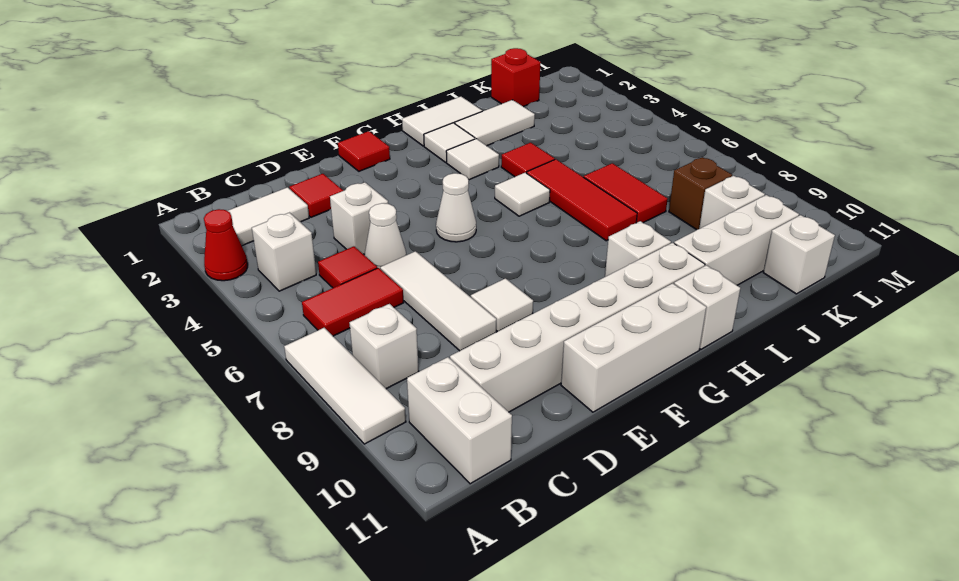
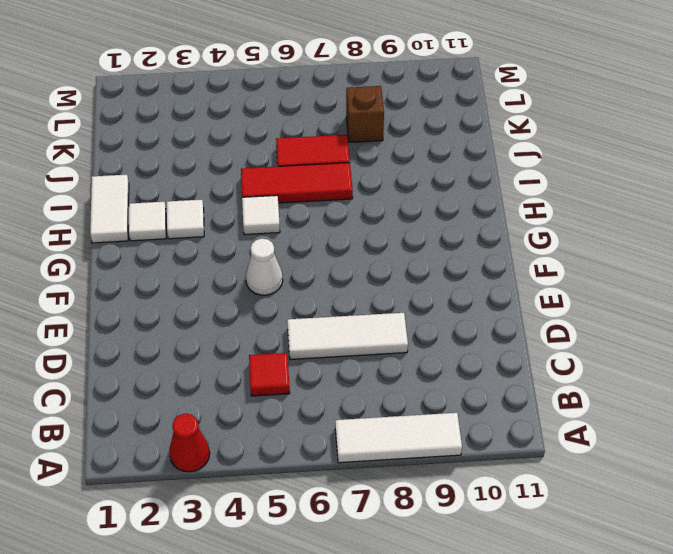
none -> white tile B2:C2 level 1
none -> white brick B4 level 1
none -> red tile B6:C6 level 1
none -> white brick B8 level 1

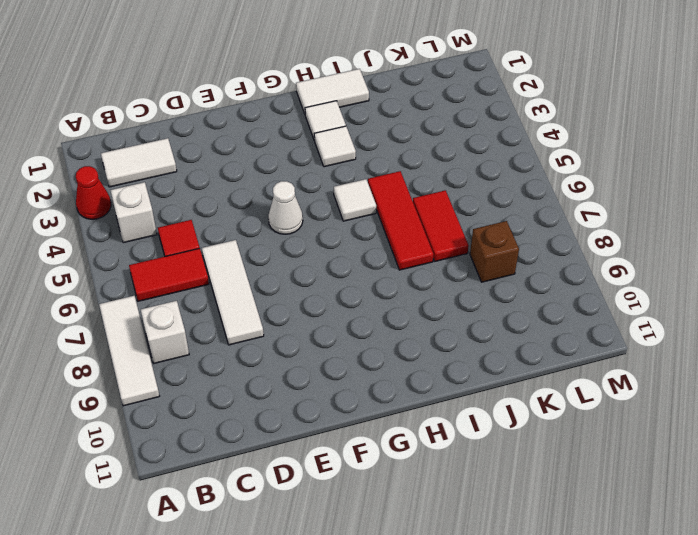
none -> white brick B10:B11 level 1
none -> white brick C10:H10 level 1
none -> red tile D2 level 1
none -> white brick D4 level 1

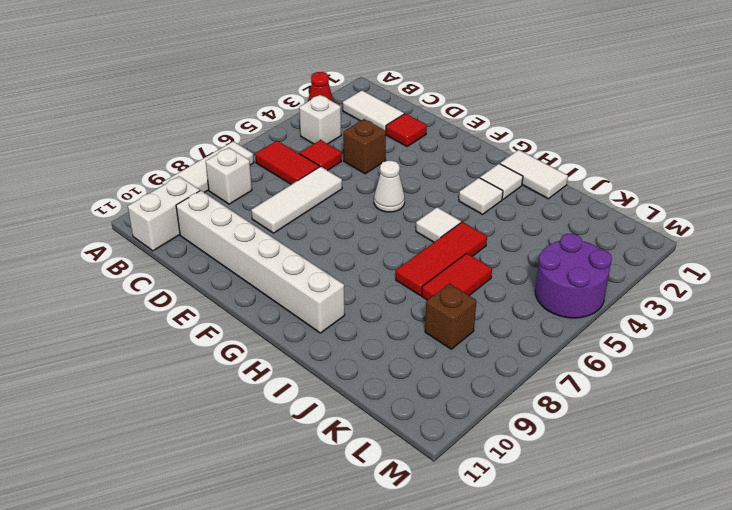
brown brick D4 level 1 -> white brick D4 level 1
purple round brick L4:M5 level 1 -> none
none -> white cone D5 level 1
none -> white tile E8 level 1
none -> white brick E11:G11 level 1
none -> red tile F1 level 1

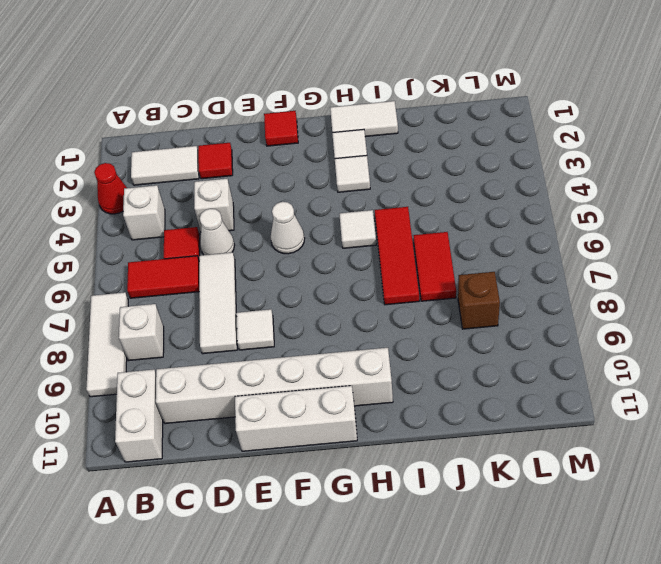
none -> white brick H9 level 1
none -> white brick H11 level 1
none -> white tile I2:J2 level 1
none -> red tile I4 level 1

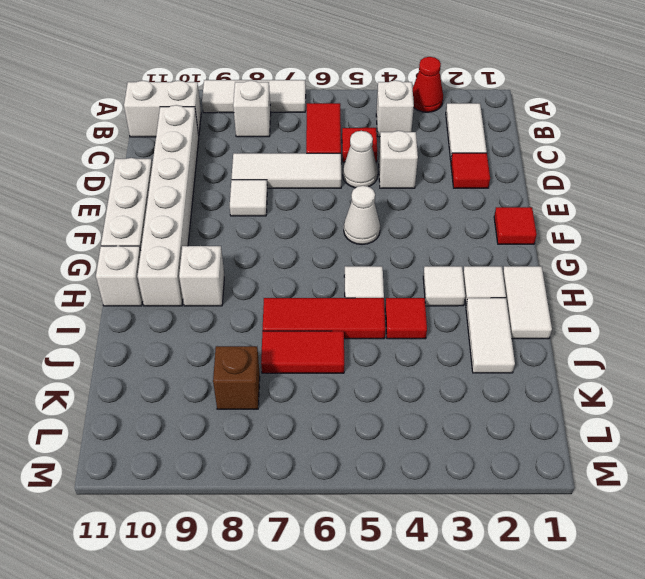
none -> white brick I10:K10 level 1
none -> red brick K1 level 1
none -> white brick K9 level 1
none -> white brick K11 level 1

